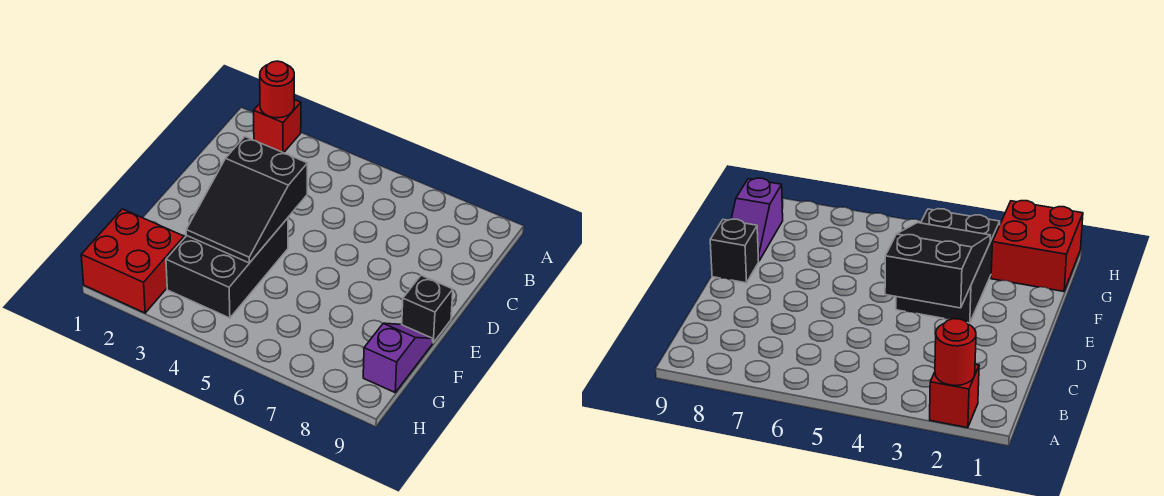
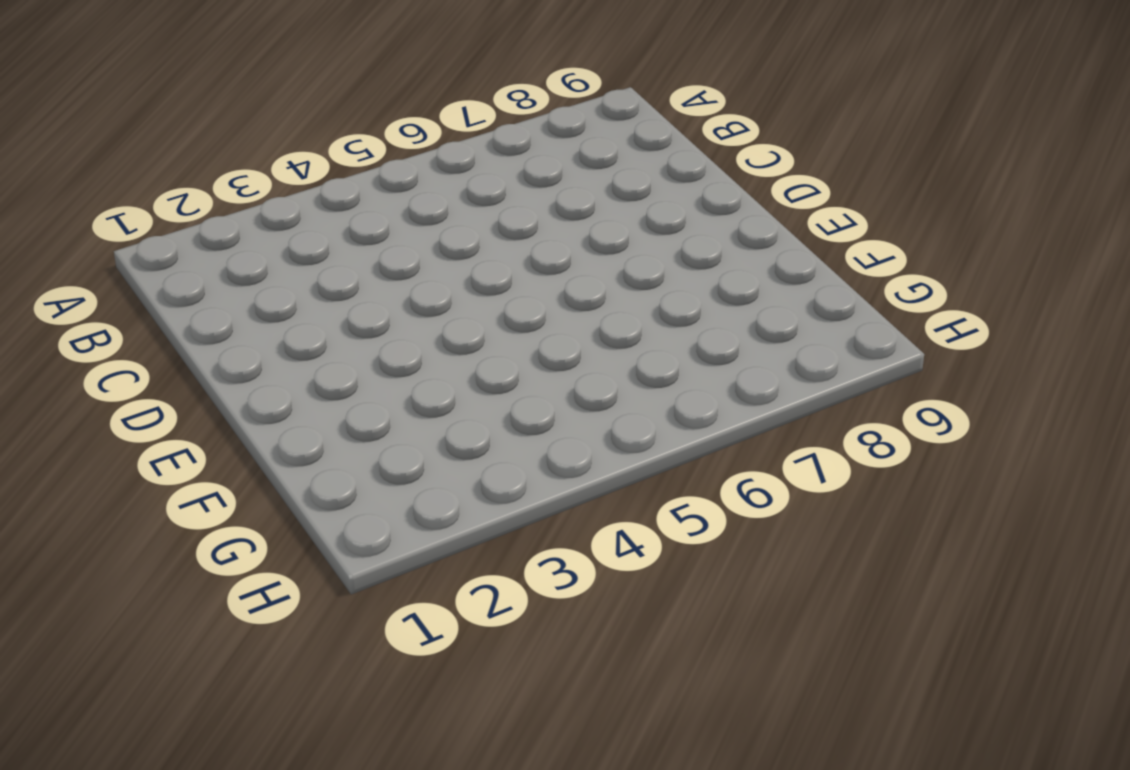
none -> red brick A2 level 1
none -> black brick E3:G4 level 1

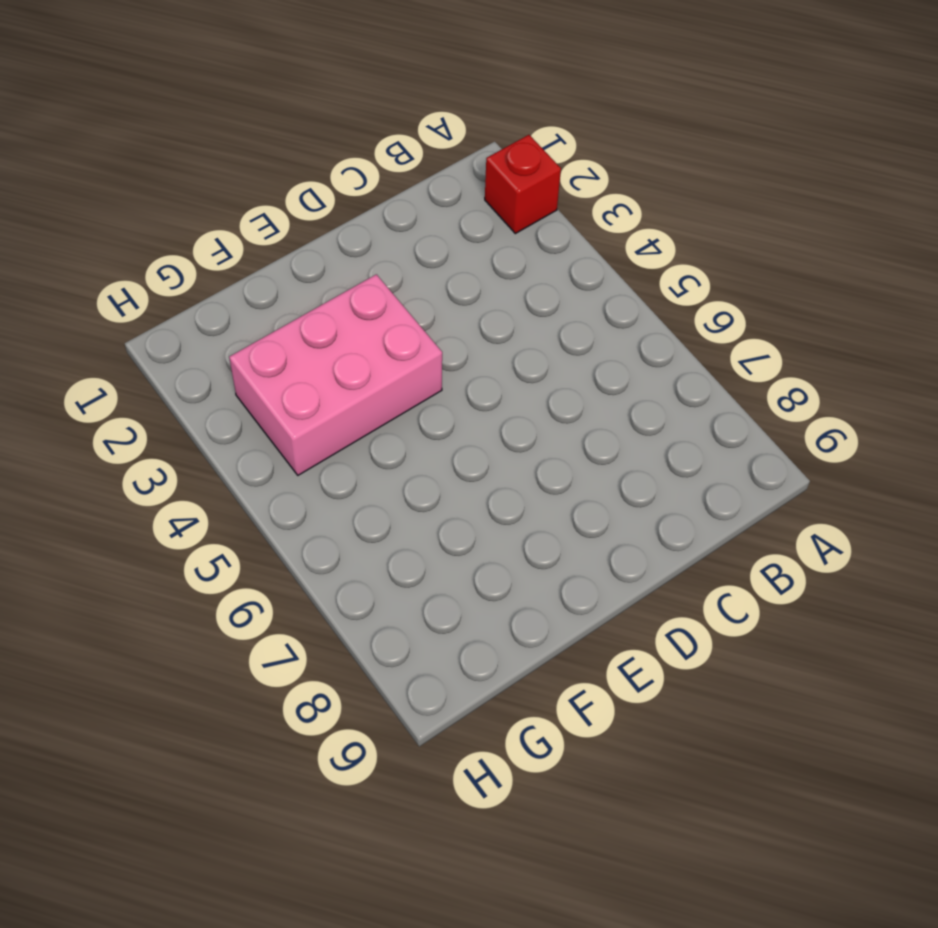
pink brick E3:G4 level 1 -> black brick E3:G4 level 1
none -> black brick E9 level 1
none -> purple slope F9:G9 level 1 top G

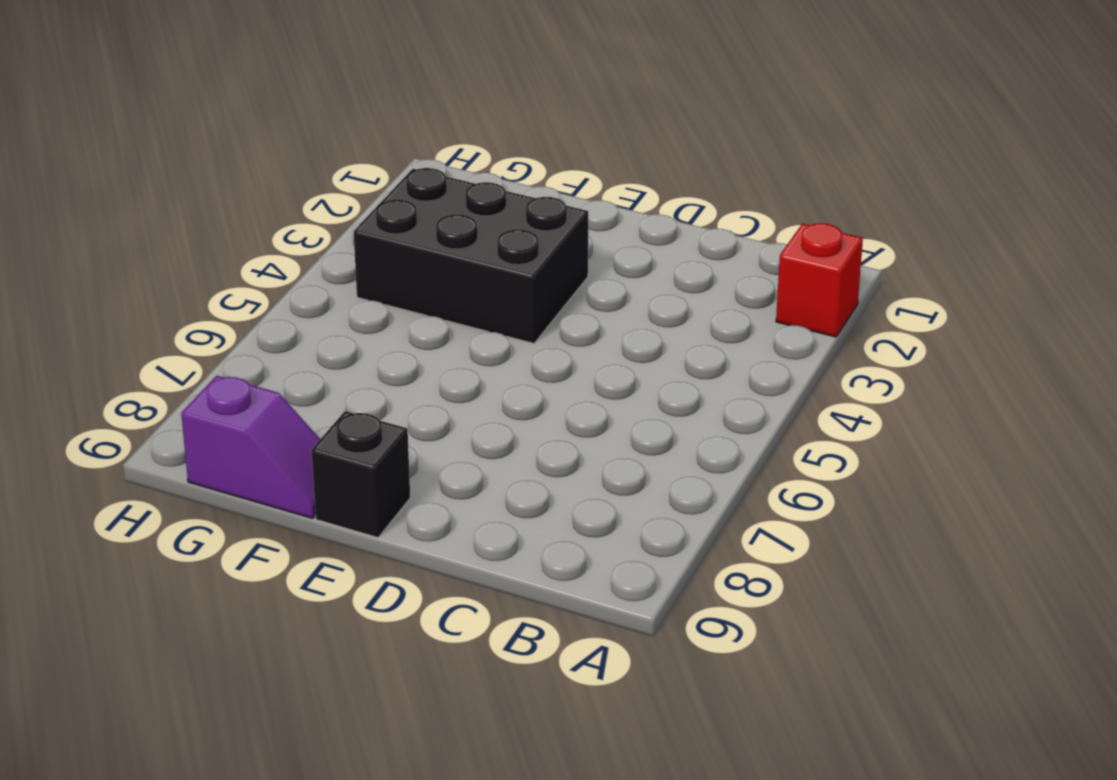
none -> red brick G1:H2 level 1
none -> red round brick A2 level 2

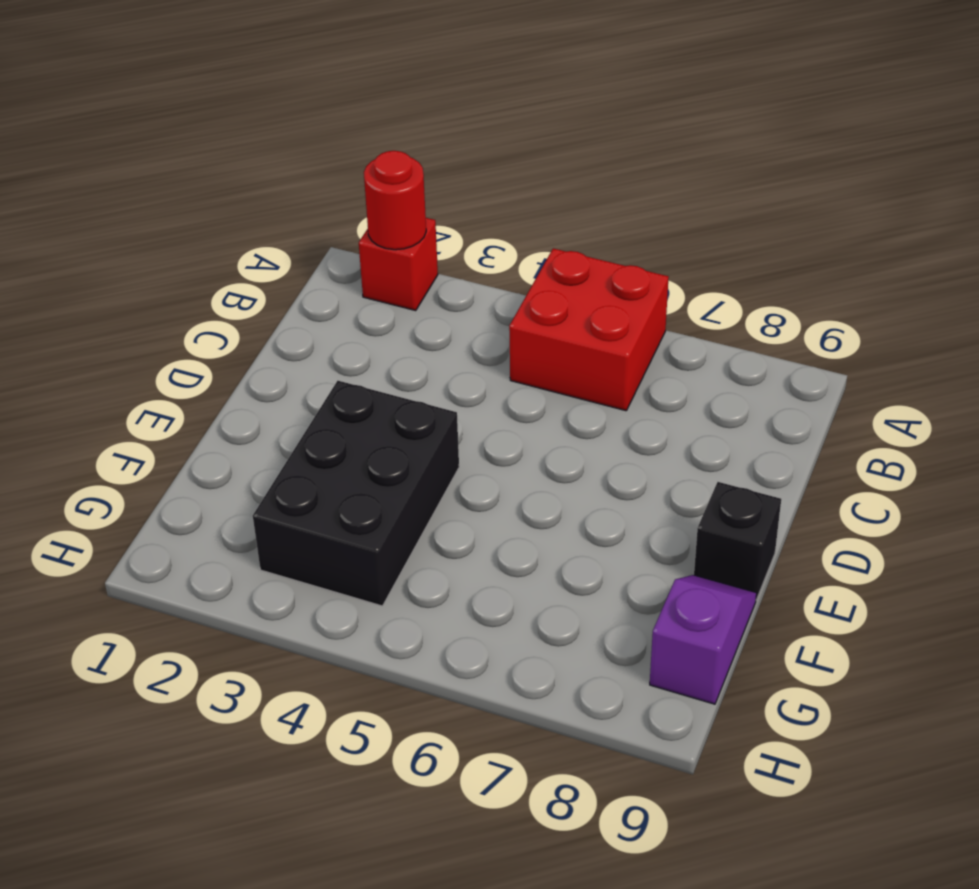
red brick A5:B6 level 1 -> red brick G1:H2 level 1
none -> black slope D3:F4 level 2 top D

